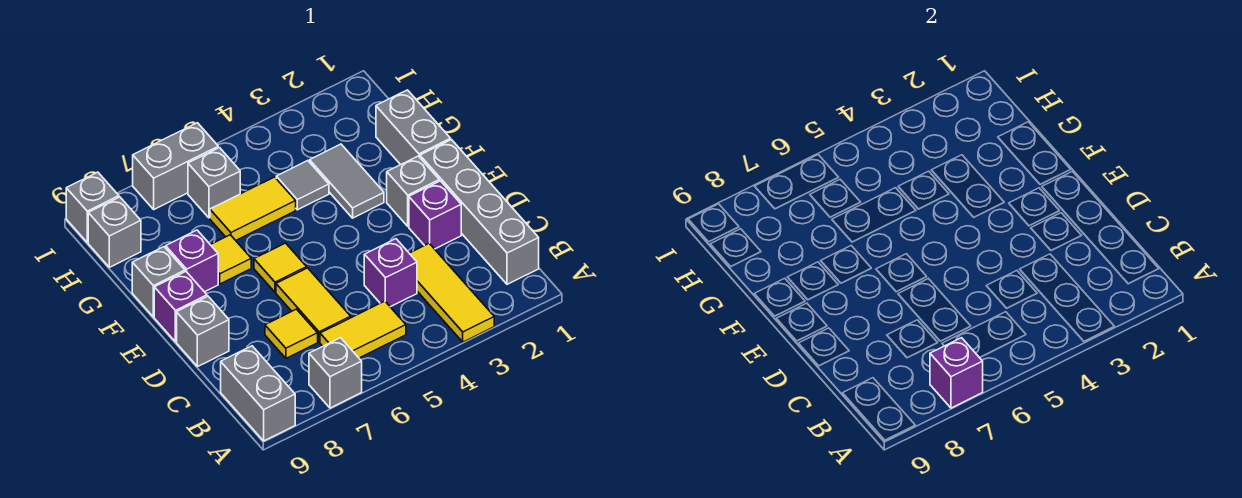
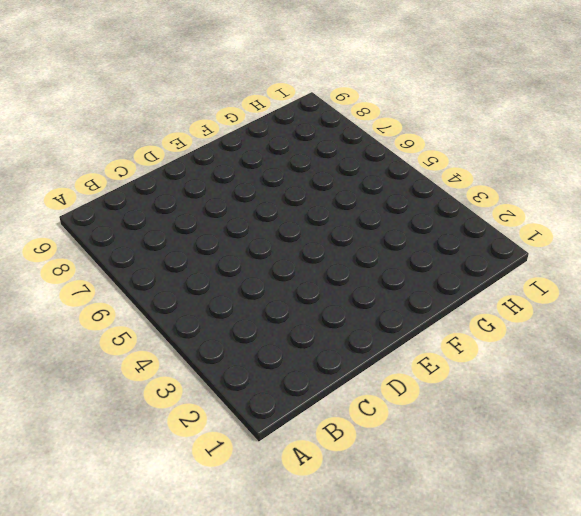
none -> yellow tile A3:C3 level 1
none -> grey brick A7 level 1
none -> grey brick A9:B9 level 1

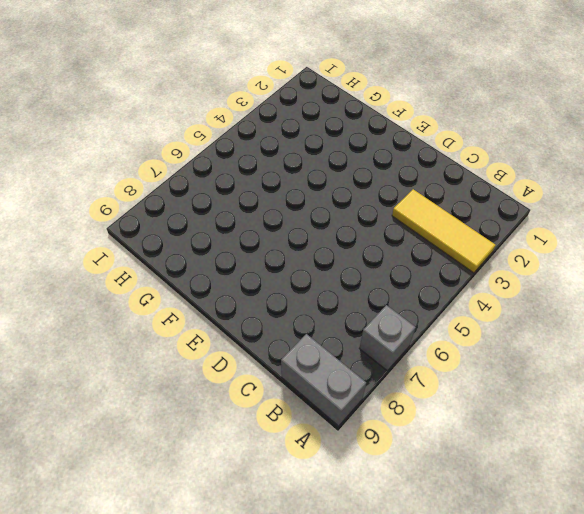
none -> grey brick B1:E1 level 1
none -> yellow tile B5:B6 level 1
none -> purple brick C4 level 1

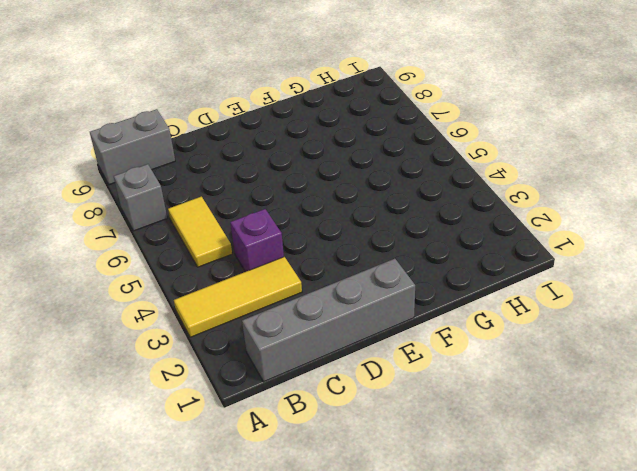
none -> yellow tile C6:D6 level 1
none -> yellow tile C7 level 1
none -> purple brick D2 level 1

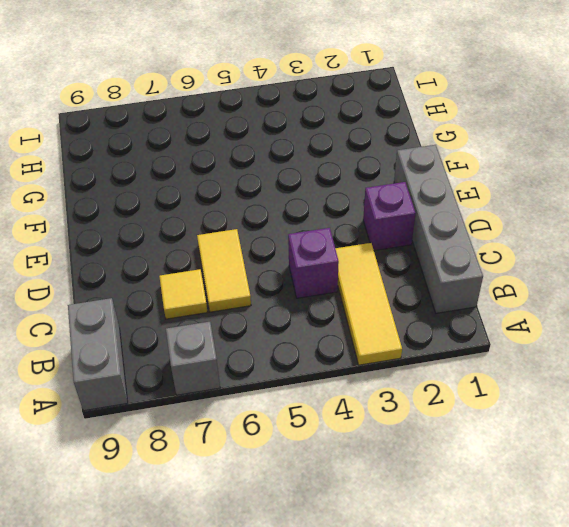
none -> yellow tile B5:B6 level 1
none -> grey brick D9 level 1
none -> grey brick E2 level 1

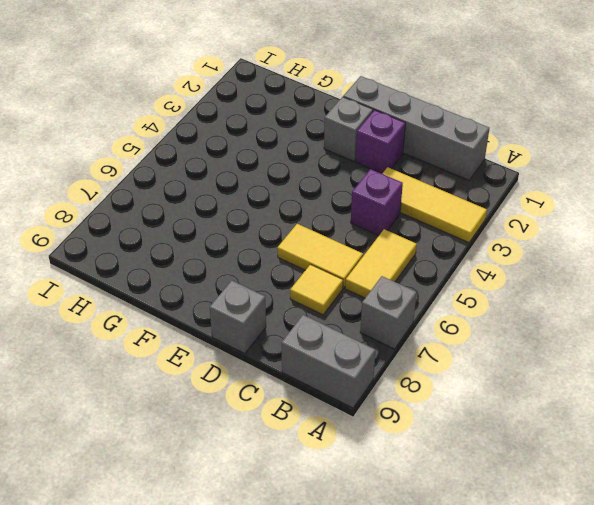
none -> yellow tile E6 level 1
none -> purple brick E9 level 1
none -> grey brick F1:G1 level 1

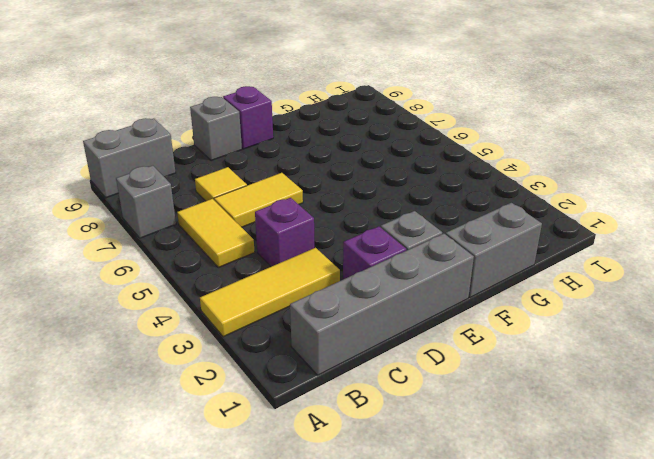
none -> yellow tile E6 level 1
none -> grey tile F3:G3 level 1
none -> yellow tile F7 level 1

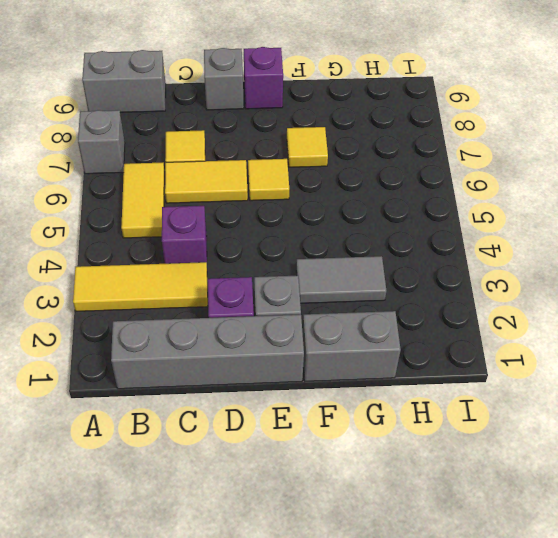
none -> purple brick F8 level 1
none -> grey brick F9 level 1
none -> grey tile G4 level 1

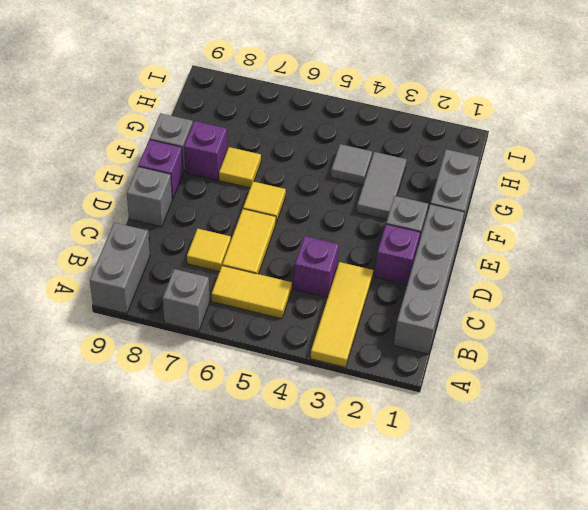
none -> yellow tile G5:G6 level 1
none -> grey brick H6 level 1
none -> grey brick H9 level 1

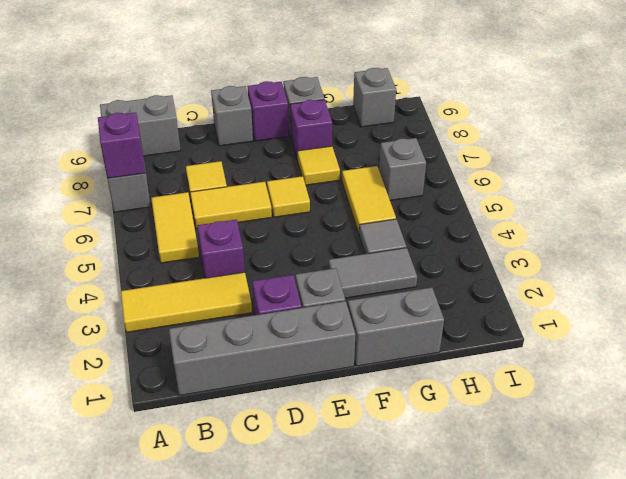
none -> grey brick I6:I7 level 1
none -> grey brick I9 level 1

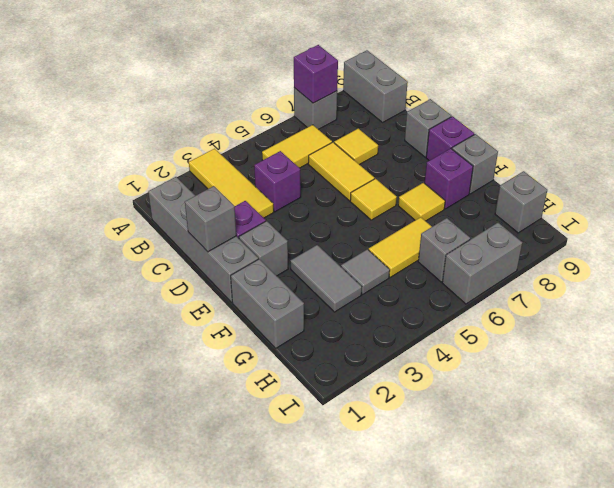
grey brick D1 level 2 -> grey brick I9 level 1

